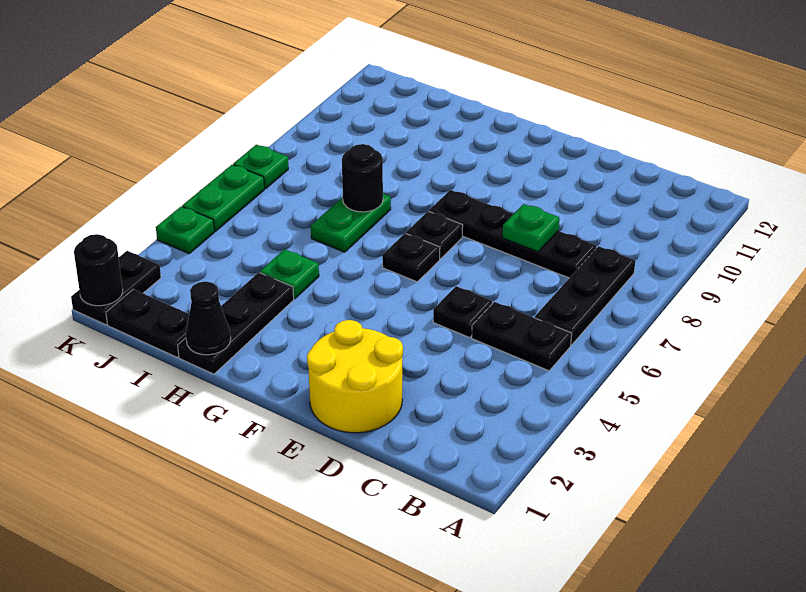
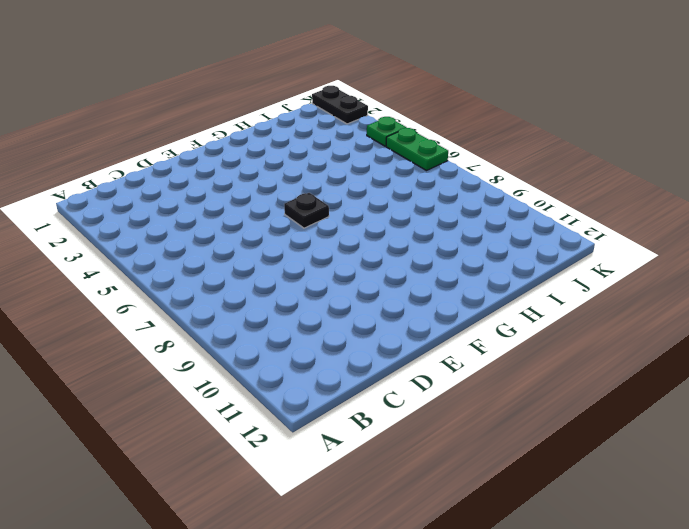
none -> black plate B5:C5 level 1
none -> black plate B6:B8 level 1
none -> black plate C8:F8 level 1

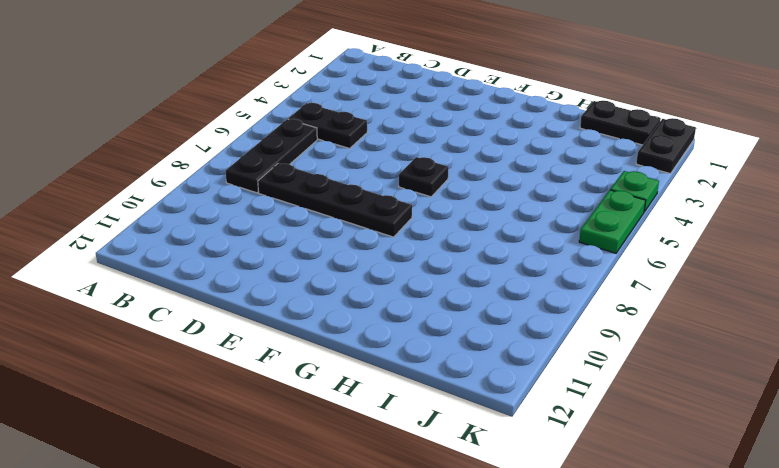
none -> yellow round brick D1:E2 level 1
none -> black plate D5 level 1
none -> black plate F7 level 1

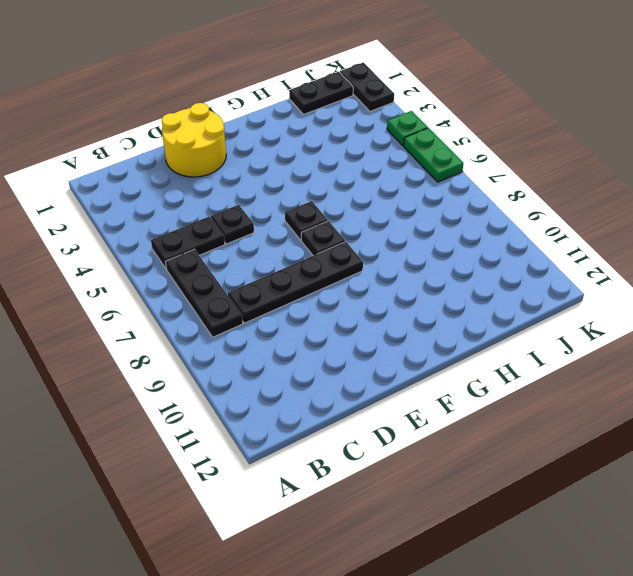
none -> black plate H1:H3 level 1
none -> green plate H4 level 1
none -> green plate H6:H7 level 1

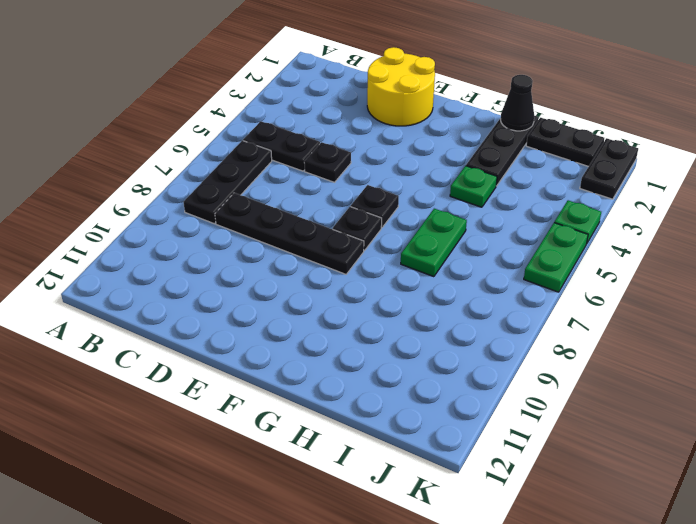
none -> green plate K7 level 1
none -> green plate D8 level 2
none -> black round brick H7 level 2

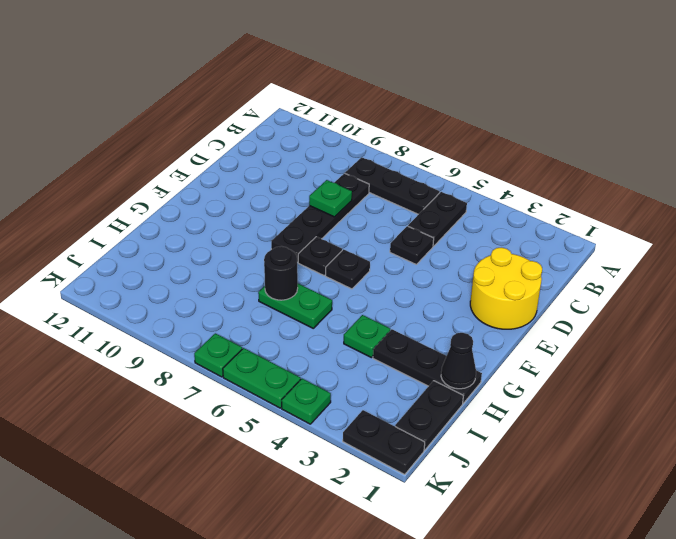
none -> black round brick K1 level 2

